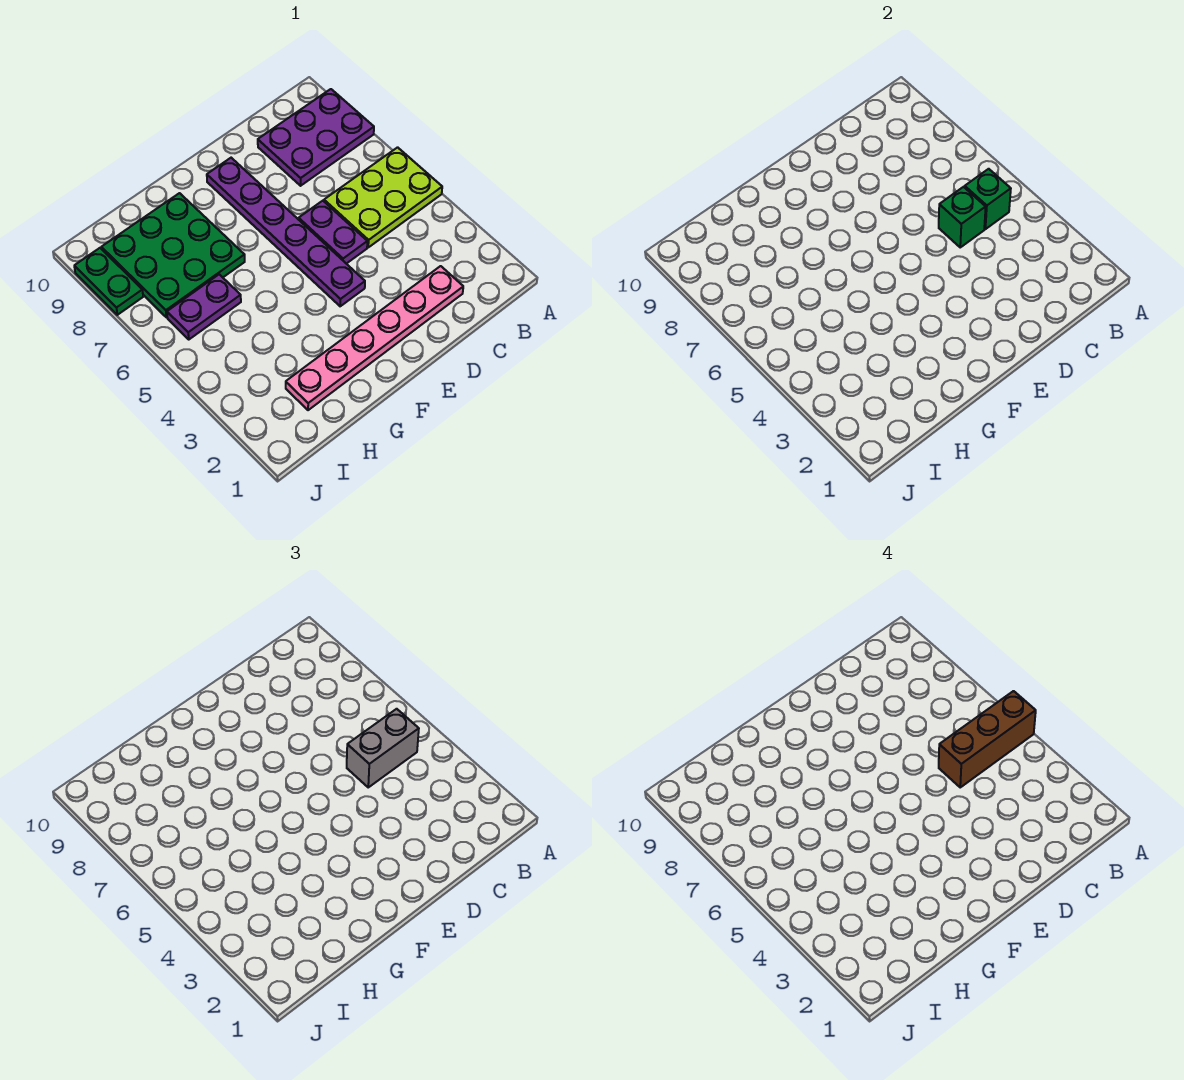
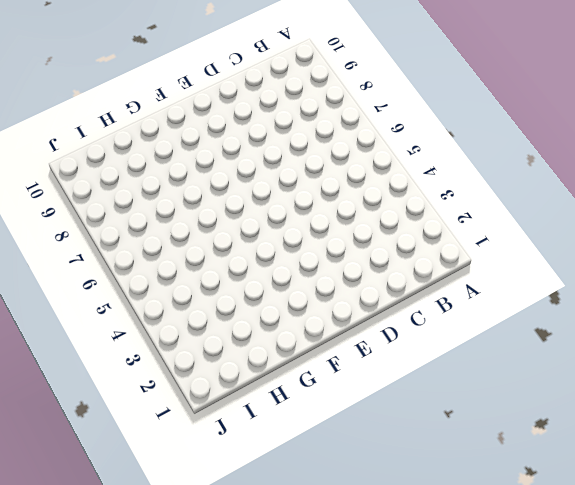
none -> lime plate A5:C6 level 1
none -> purple plate A8:C9 level 1
none -> pink plate C2:H2 level 1

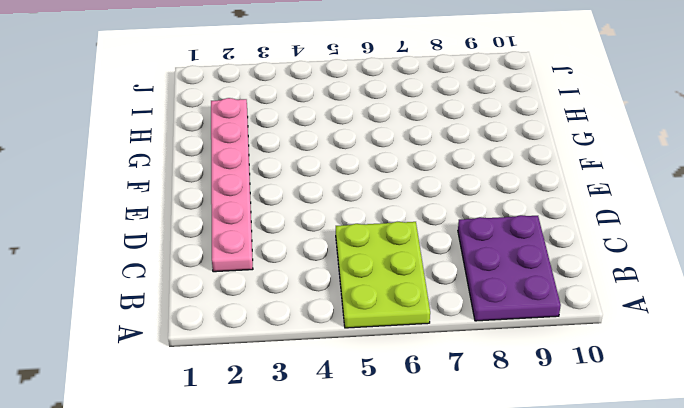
none -> purple plate D5:D6 level 1
none -> purple plate E4:E9 level 1
none -> green plate G7:I9 level 1

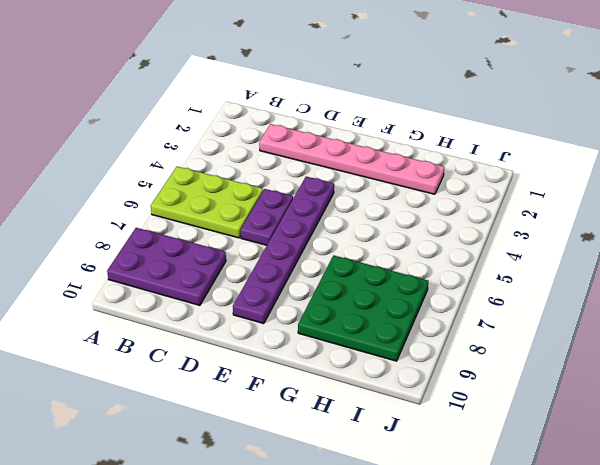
none -> purple plate H6:I6 level 1
none -> green plate J8:J9 level 1
none -> green brick B5 level 2

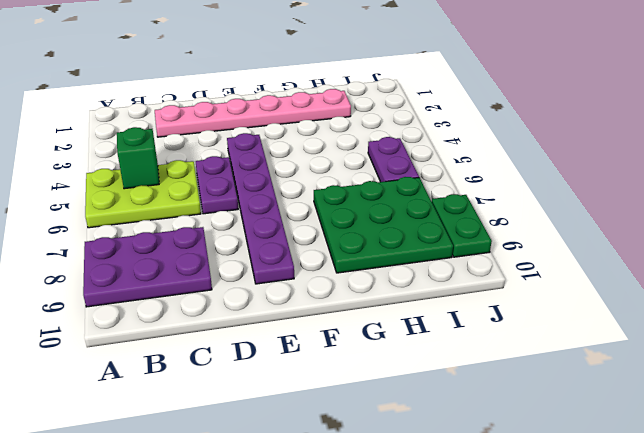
purple plate I5:I6 level 1 -> purple plate H6:I6 level 1
none -> green brick C5 level 2
none -> grey brick B5:C5 level 3
none -> brown brick A5:C5 level 4

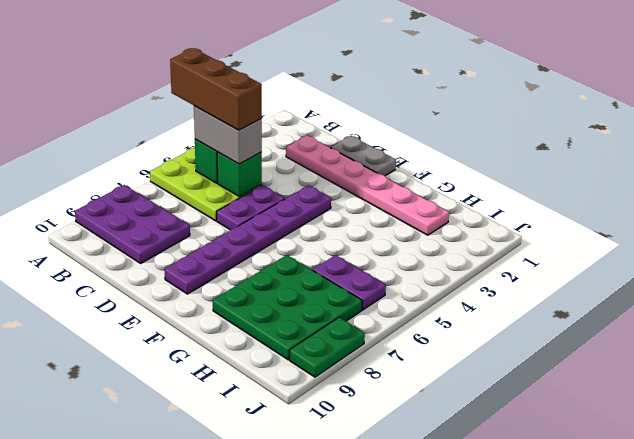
grey plate D1:E1 level 1 -> none

